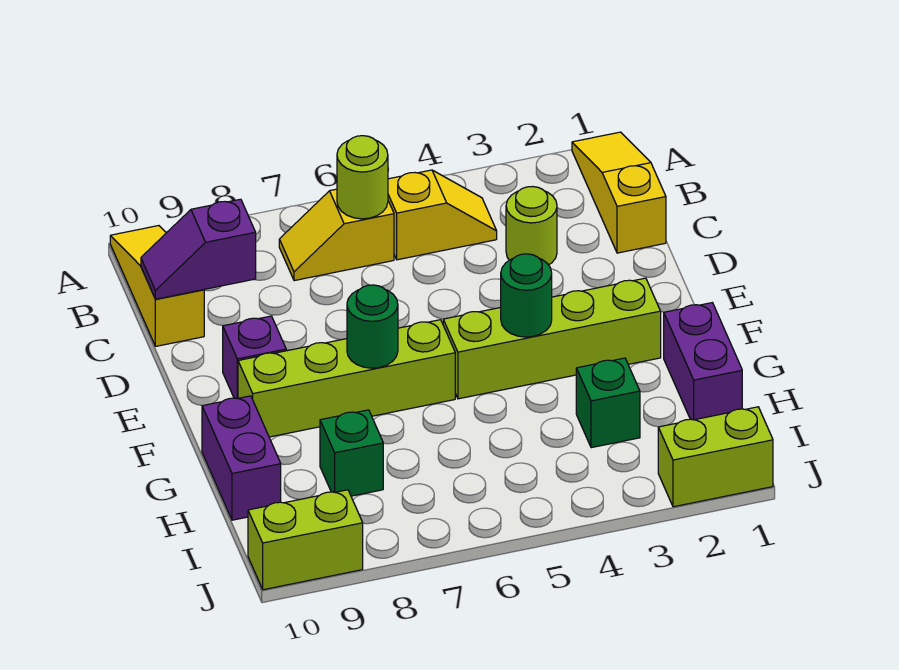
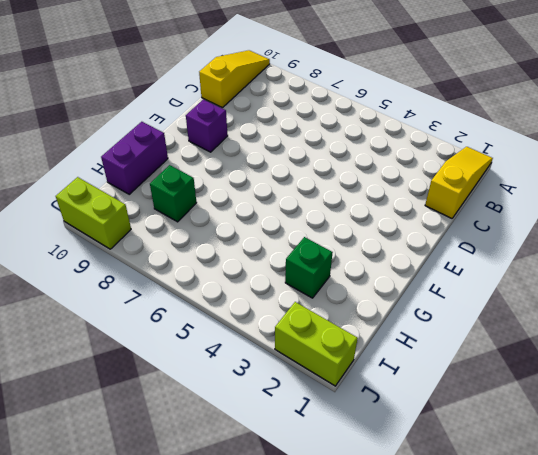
none -> yellow slope B4:B5 level 1 top 5
none -> yellow slope B6:B7 level 1 top 6
none -> lime round brick C3 level 1

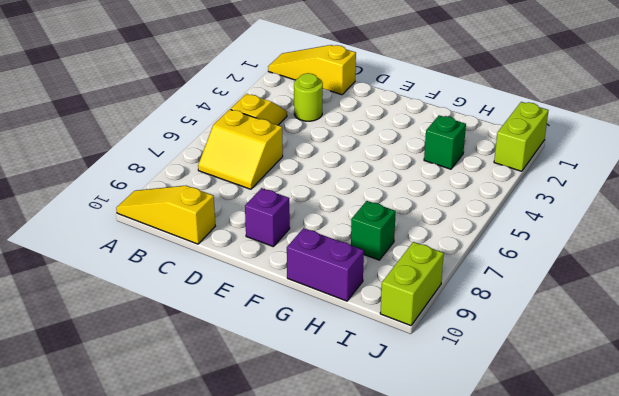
yellow slope B6:C7 level 1 top 6 -> yellow slope B6:B7 level 1 top 6
none -> lime brick F2:F5 level 1
none -> lime brick F6:F9 level 1
none -> purple brick G1:H1 level 1

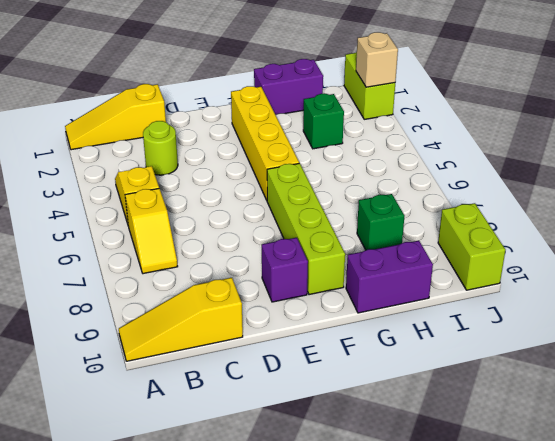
yellow brick F2:F5 level 1 -> lime brick F2:F5 level 1
tan brick J2 level 2 -> none
none -> lime round brick B6 level 2
none -> purple slope C9:C10 level 2 top 9
none -> green round brick F4 level 2

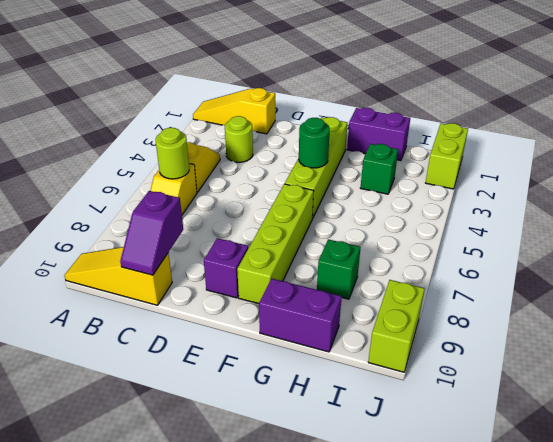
none -> green round brick F7 level 2

